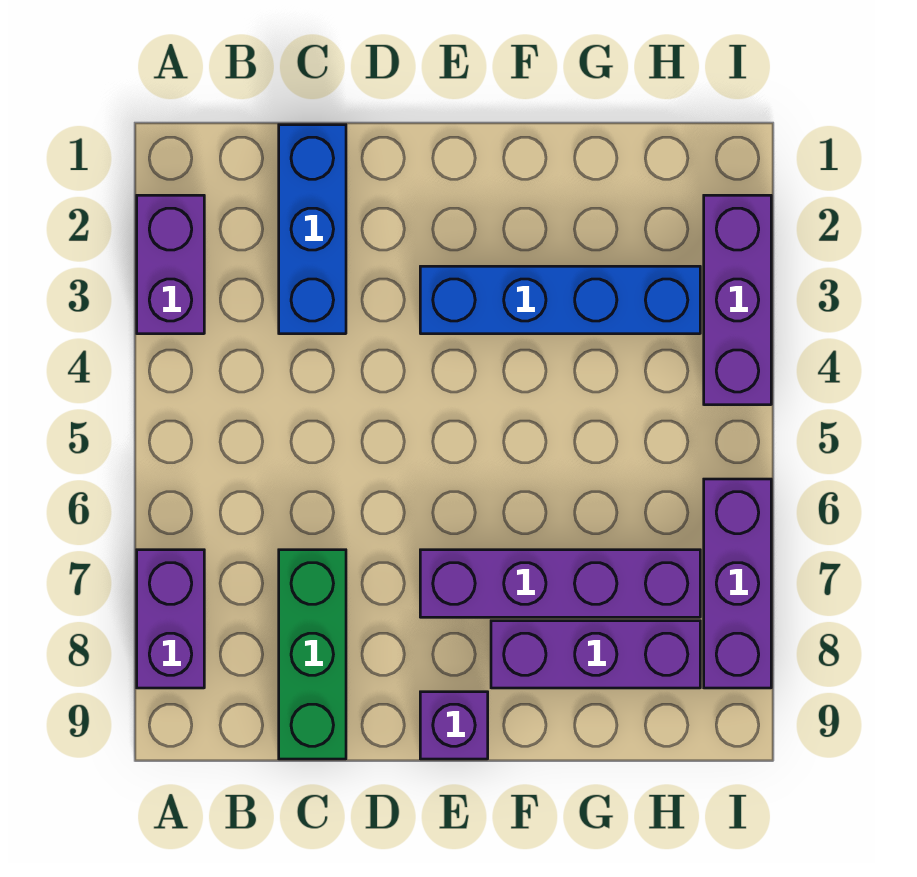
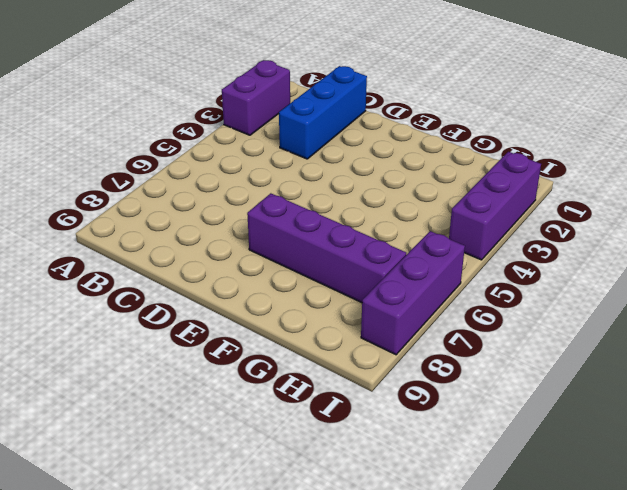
none -> purple brick A7:A8 level 1
none -> green brick C7:C9 level 1

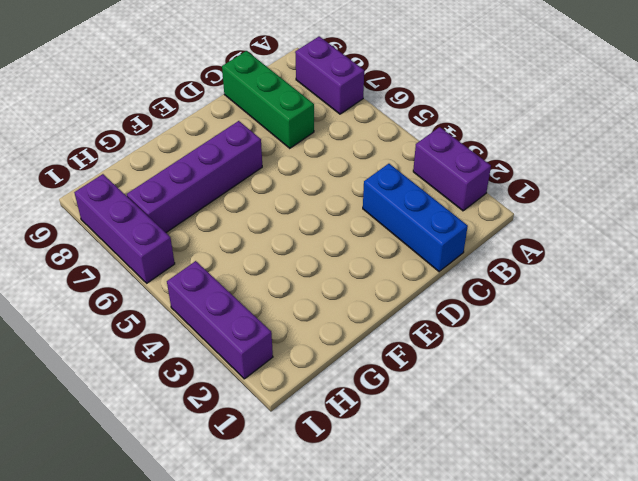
none -> blue brick E3:H3 level 1
none -> purple brick E9 level 1

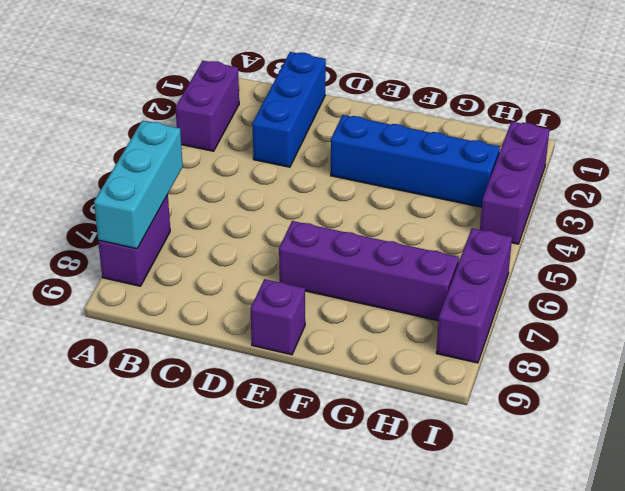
cyan brick A6:A8 level 2 -> none
none -> green brick C7:C9 level 1
none -> purple brick F8:H8 level 1

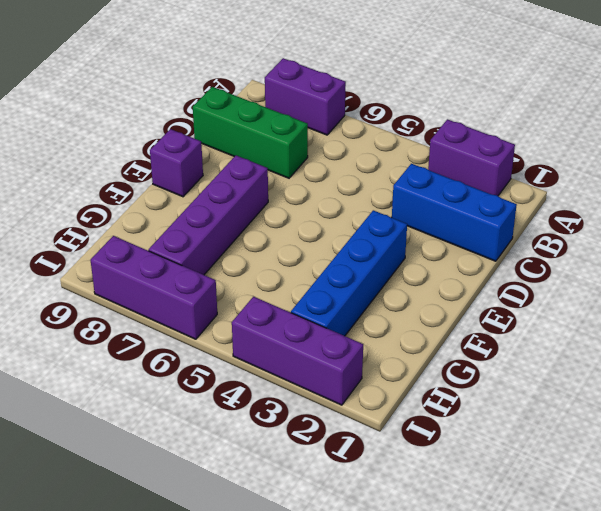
none -> purple brick F8:H8 level 1

